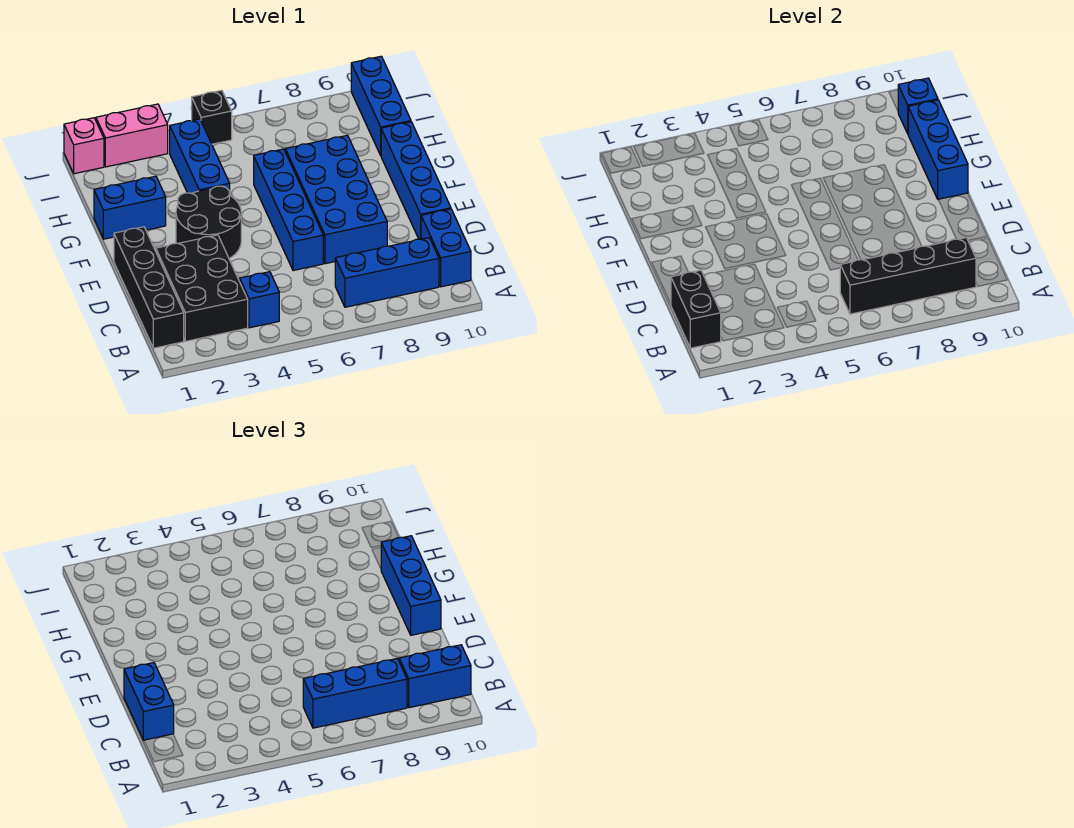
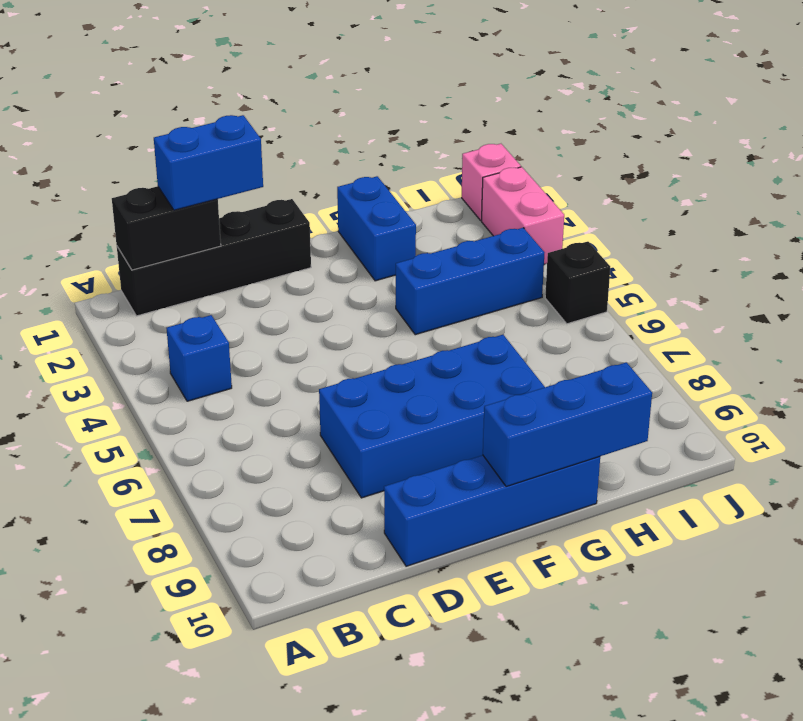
none -> black brick B2:D3 level 1
none -> blue brick B7:B9 level 1
none -> blue brick B10:C10 level 1

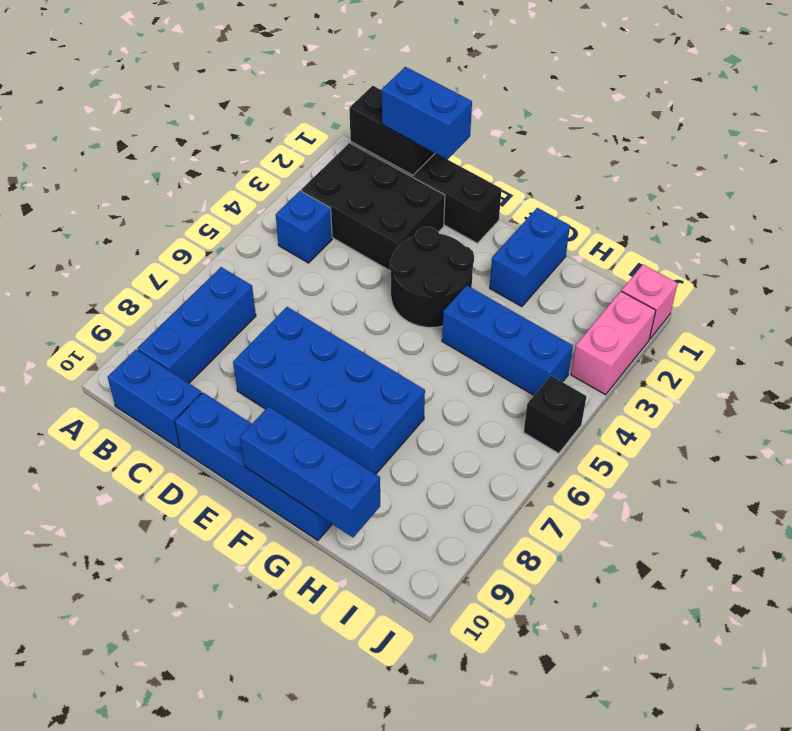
none -> blue brick D6:G6 level 1
none -> blue brick H10:J10 level 1
none -> black brick B6:B9 level 2

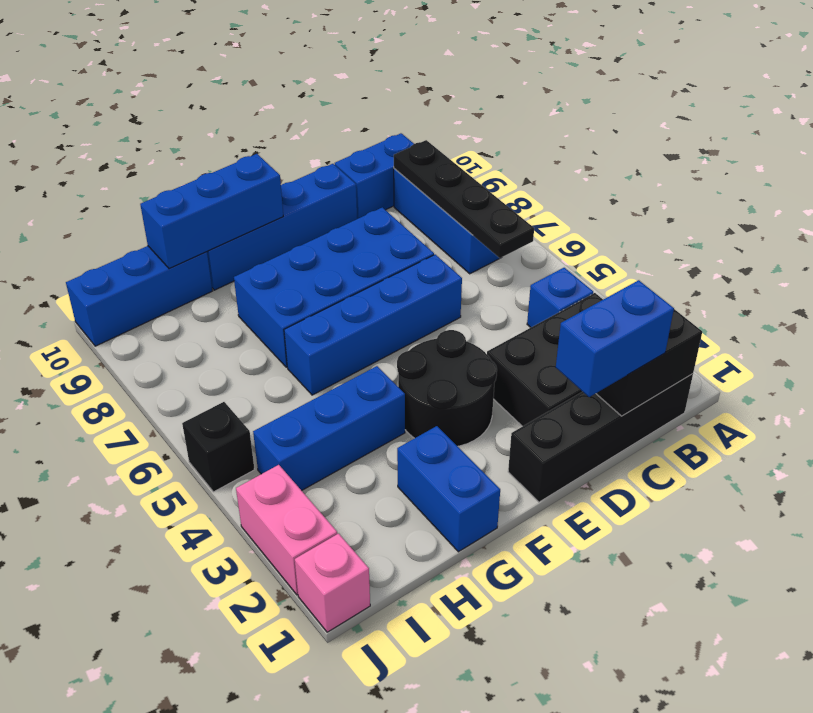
black plate B6:B9 level 2 -> black brick B6:B9 level 2
none -> blue brick I10 level 2
none -> blue brick B6:B8 level 3
none -> blue brick B9:B10 level 3

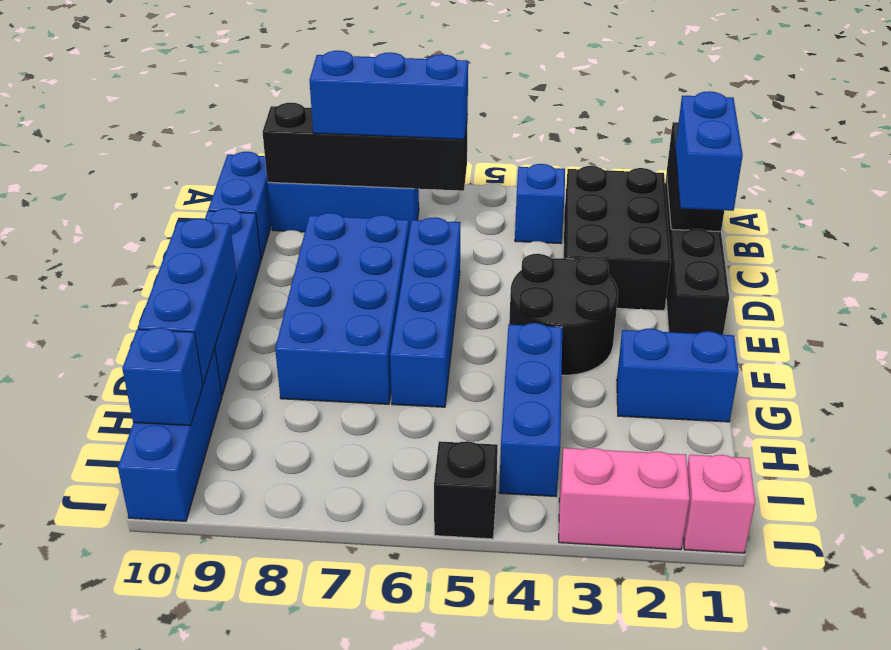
none -> blue brick B9:B10 level 3
none -> blue brick E10:G10 level 3

